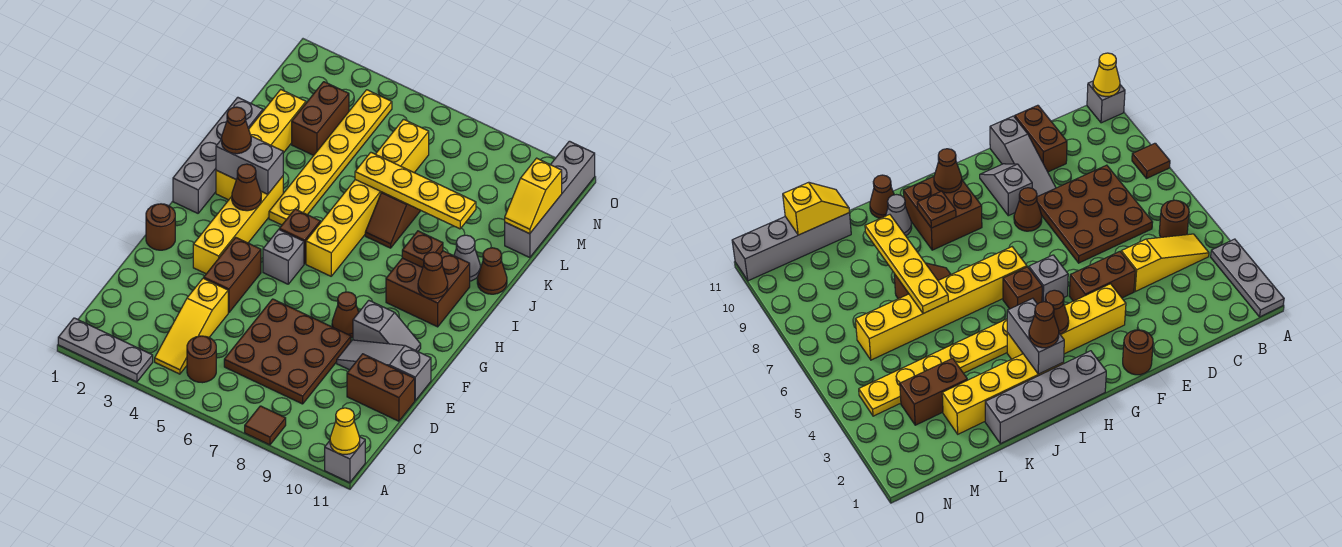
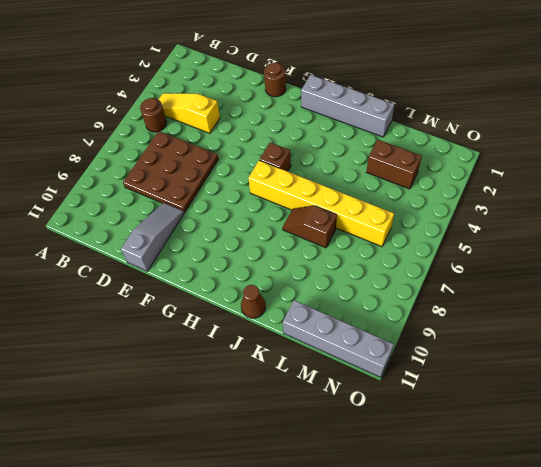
none -> grey plate A1:A3 level 1
none -> brown tile A8 level 1
none -> grey brick A11 level 1
none -> brown brick D10:D11 level 1

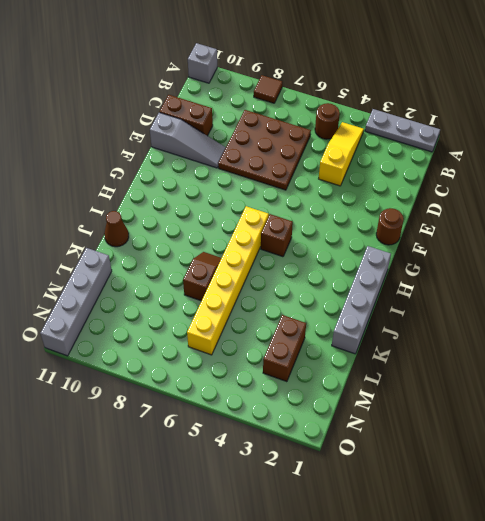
none -> brown brick E4:F4 level 1
none -> yellow brick F3:I3 level 1
none -> brown cone F8 level 1
none -> grey slope F9:F10 level 1 top 9

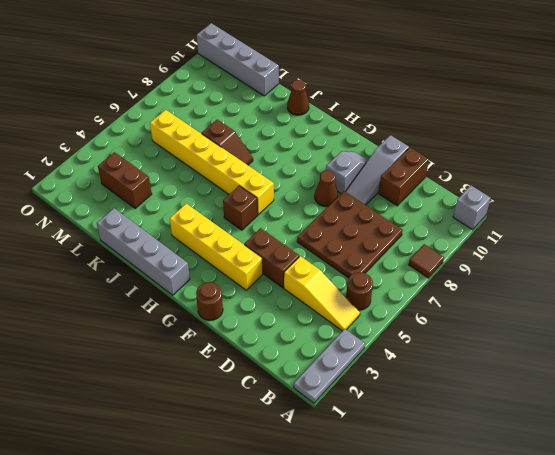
none -> grey brick G5 level 1
none -> brown brick H9:I10 level 1
none -> yellow brick I2:L2 level 1
none -> yellow plate I4:N4 level 1

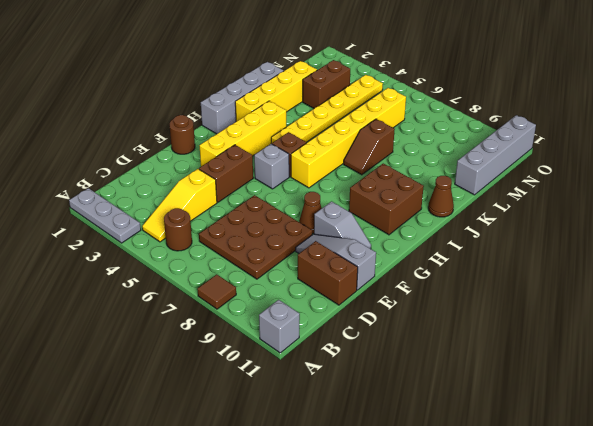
none -> grey cone J10 level 1
none -> yellow cone A11 level 2
none -> brown cone H3 level 2
none -> brown cone H10 level 2

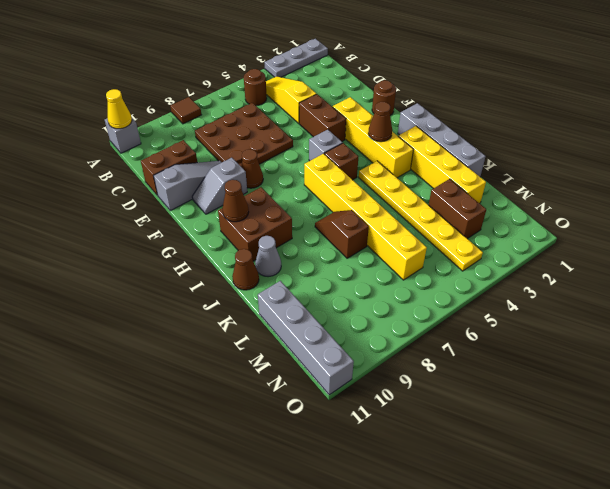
none -> grey brick I2:I3 level 2
none -> brown plate I9 level 2
none -> yellow plate K6:K9 level 2
none -> yellow slope L11:M11 level 2 top M

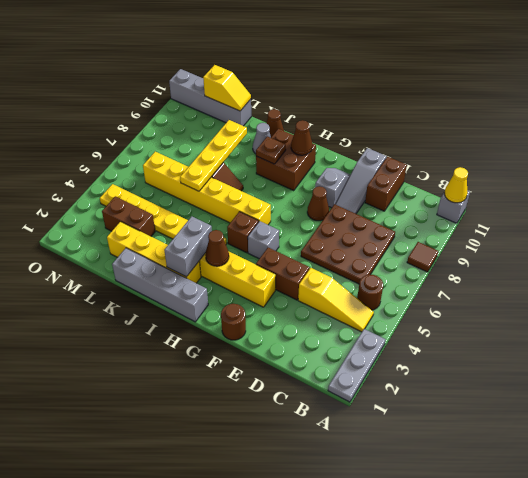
none -> brown cone I2 level 3

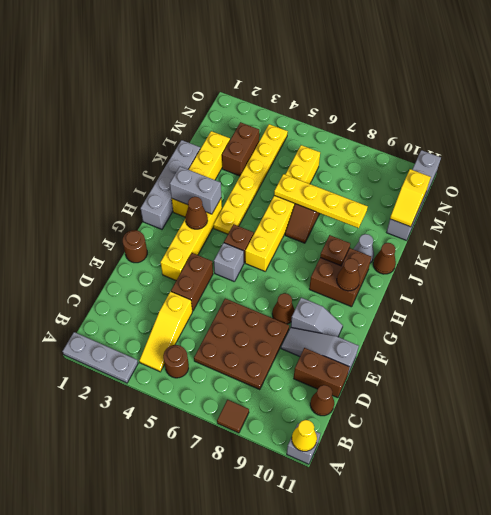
brown cone C11 level 1 -> brown cone I2 level 3

